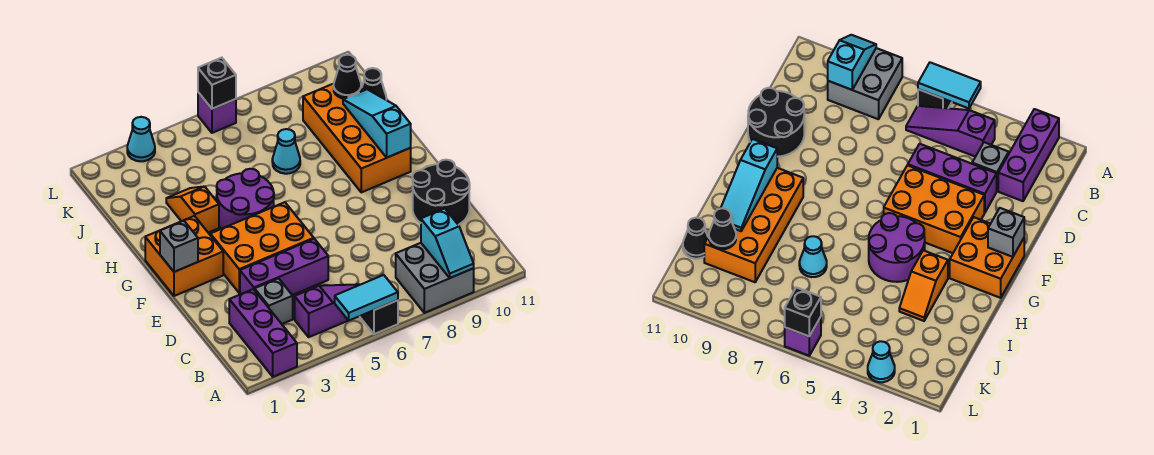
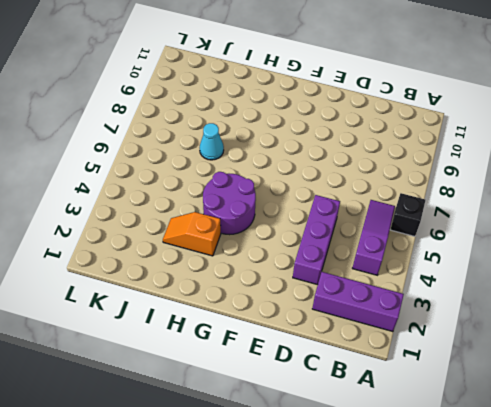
none -> grey brick A8:B9 level 1
none -> grey brick C3 level 1
none -> black round brick D10:E11 level 1

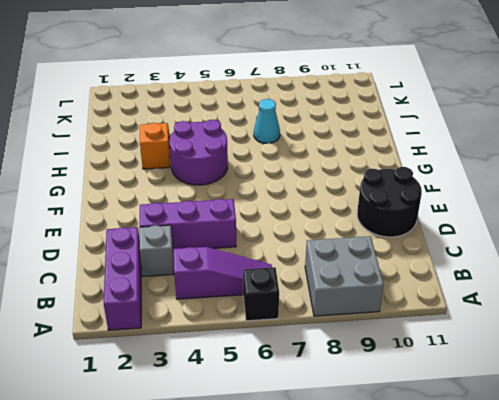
none -> orange brick E3:F5 level 1
none -> orange brick F1:G2 level 1
none -> orange brick G9:J10 level 1

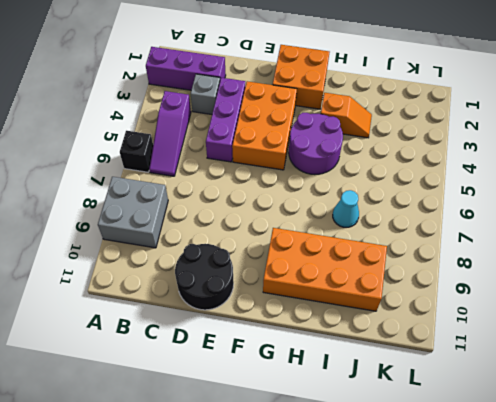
none -> black cone J11 level 1
none -> cyan cone L3 level 1
none -> purple brick L6 level 1

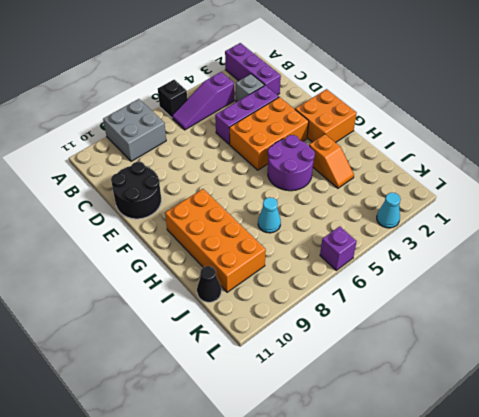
none -> cyan tile A5:A6 level 2
none -> cyan slope A9:B9 level 2 top B
none -> grey brick F1 level 2

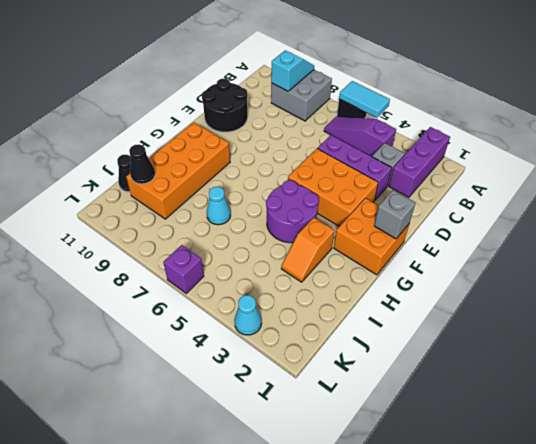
none -> cyan slope G10:I10 level 2 top G
none -> black brick L6 level 2

